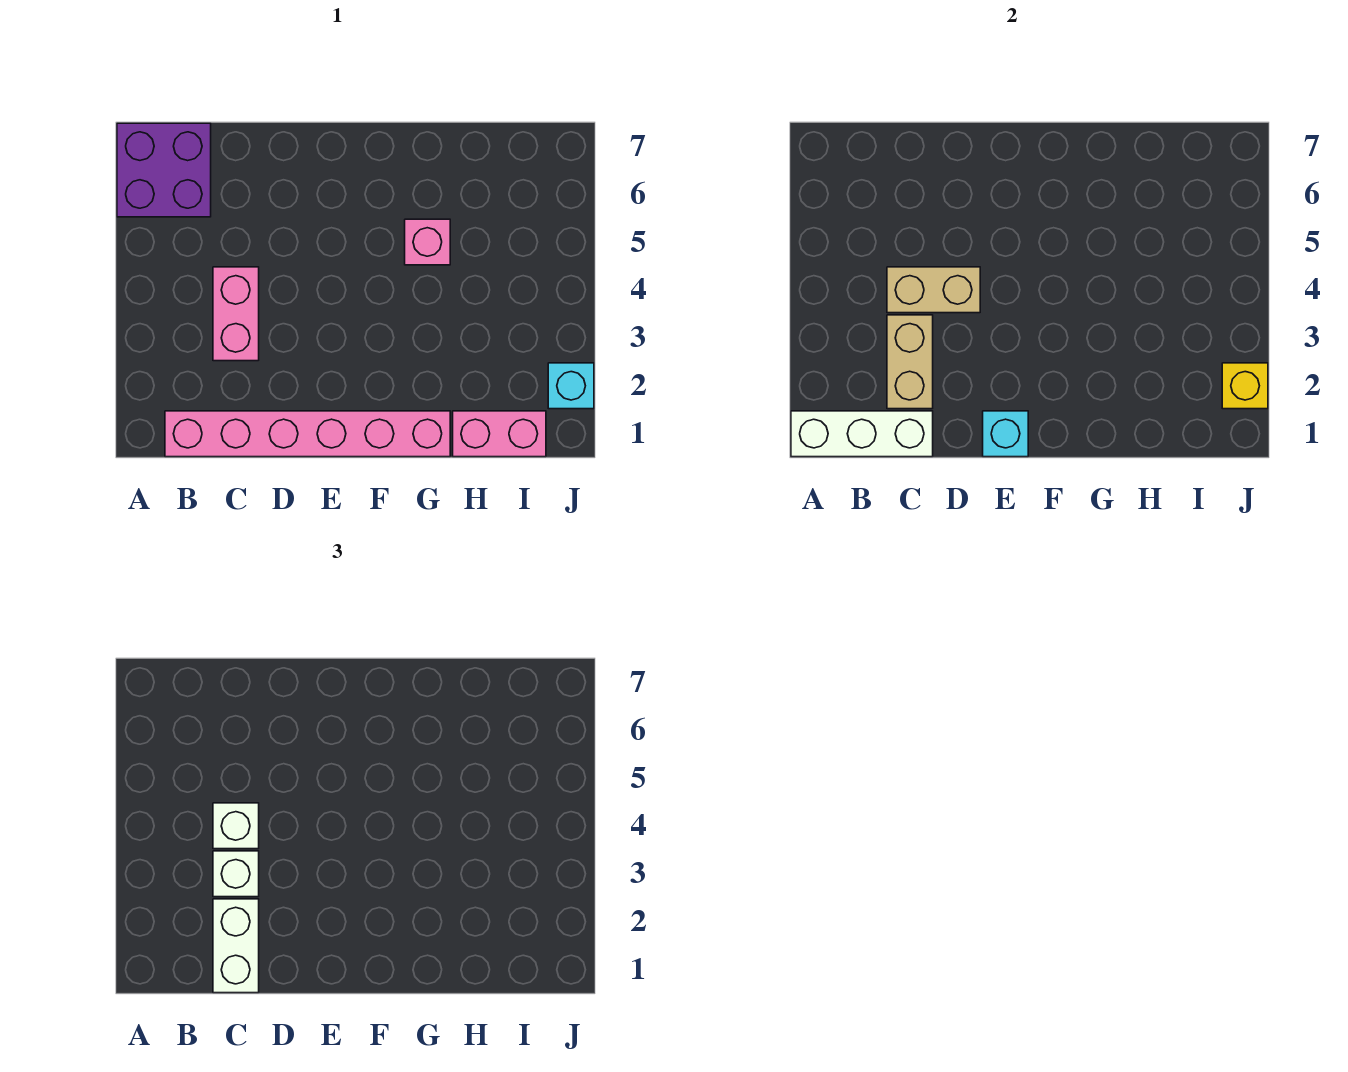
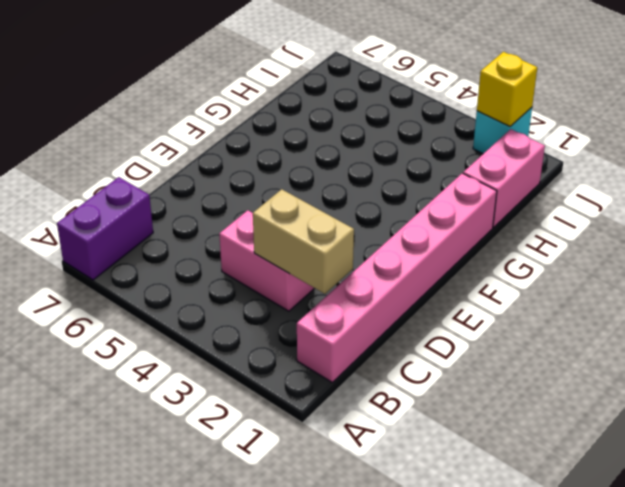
purple brick A7:B7 level 1 -> purple brick A6:B7 level 1
none -> pink brick G5 level 1
none -> white brick A1:C1 level 2
none -> tan brick C4:D4 level 2

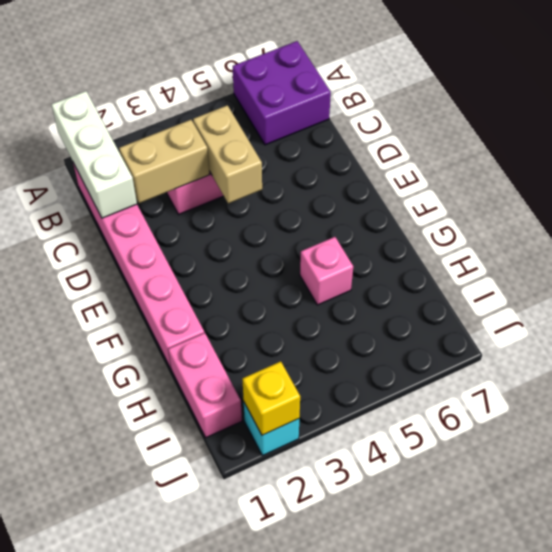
none -> cyan brick E1 level 2
none -> white brick C1:C2 level 3
none -> white brick C3 level 3

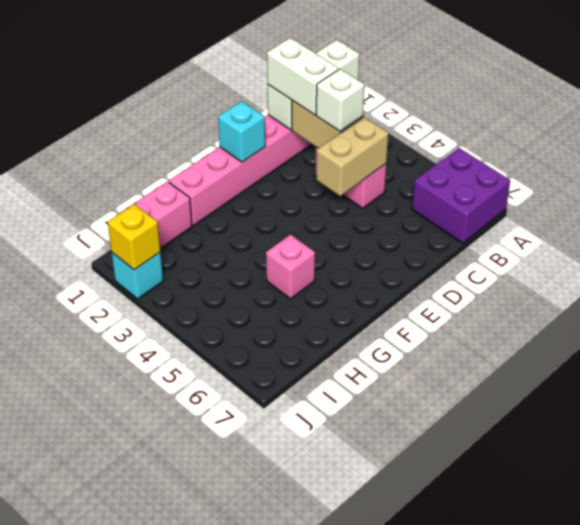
none -> white brick C4 level 3

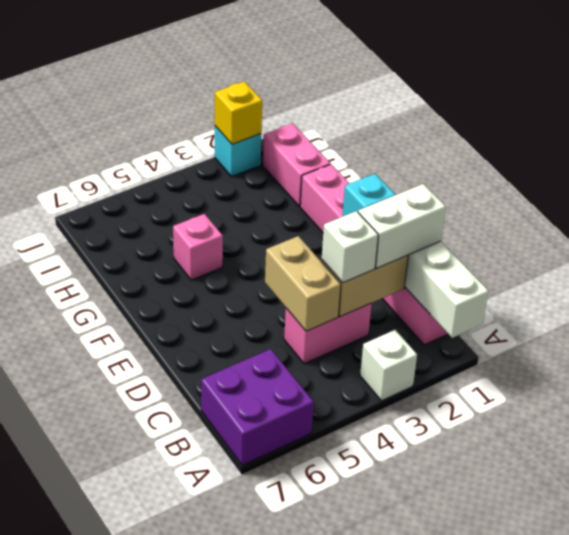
white brick A3 level 1 -> white brick C4 level 3

